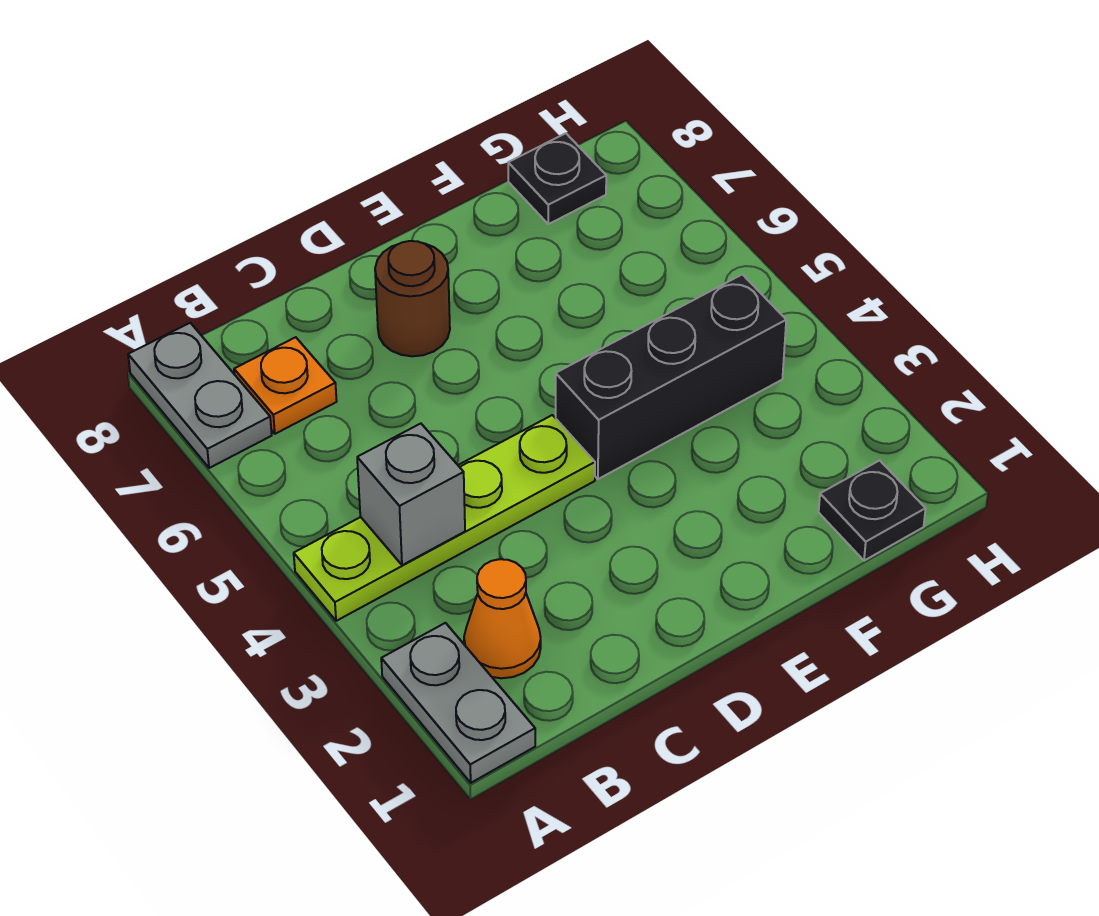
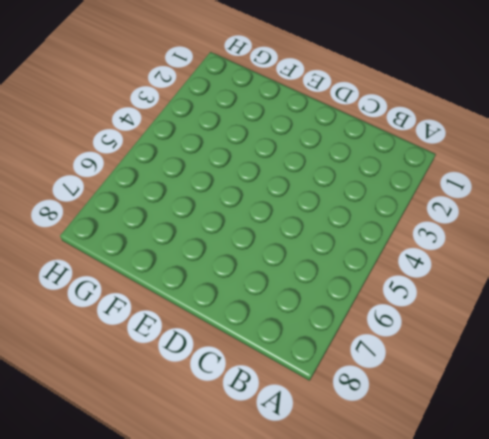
none -> grey plate A1:A2 level 1
none -> lime plate A4:D4 level 1

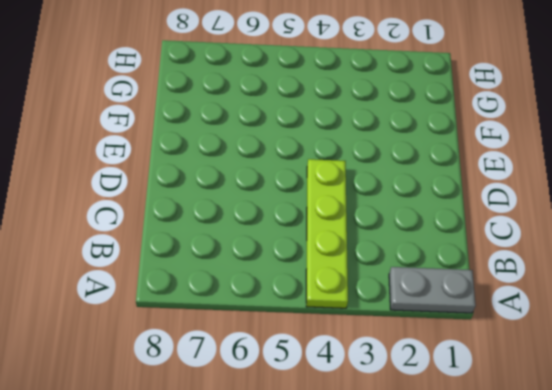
none -> grey plate A7:A8 level 1
none -> orange cone B2 level 1

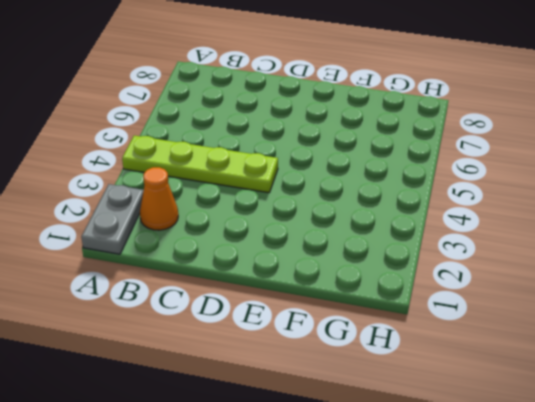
none -> grey plate A7:A8 level 1
none -> orange plate B7 level 1

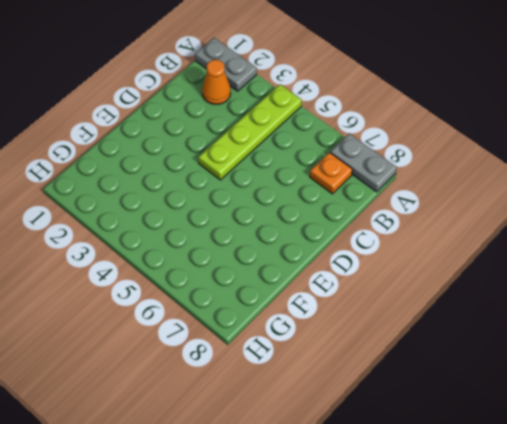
none -> brown round brick D7 level 1
none -> black brick E4:G4 level 1

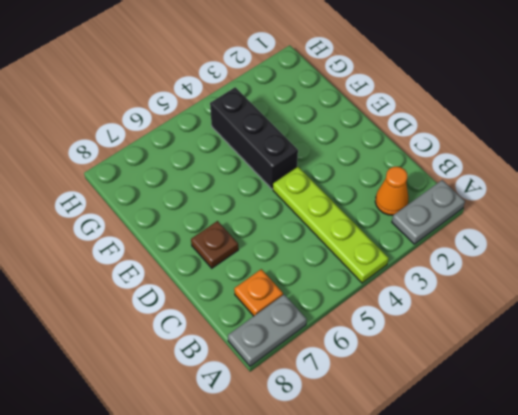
brown plate D7 level 1 -> brown round brick D7 level 1
none -> black plate G1 level 1
none -> black plate G8 level 1

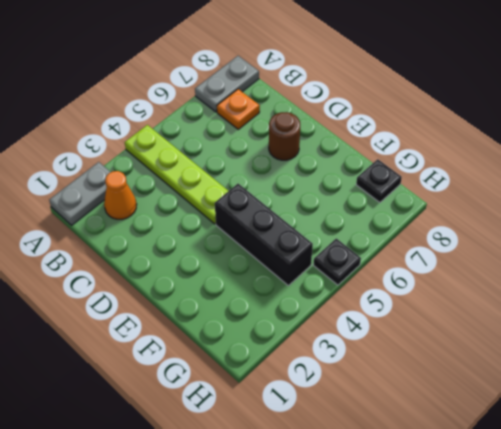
black plate H5 level 1 -> black plate G1 level 1
none -> grey brick B4 level 2

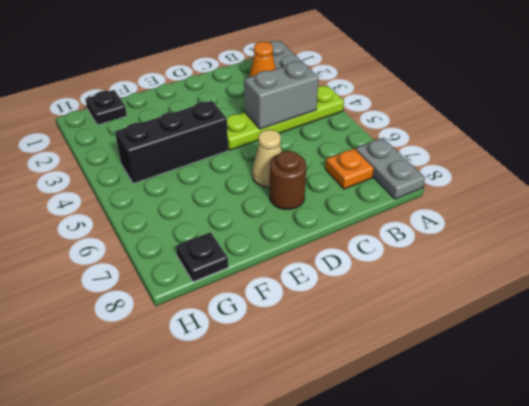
grey brick B4:C4 level 2 -> grey brick B4 level 2
tan cone D6 level 1 -> none

